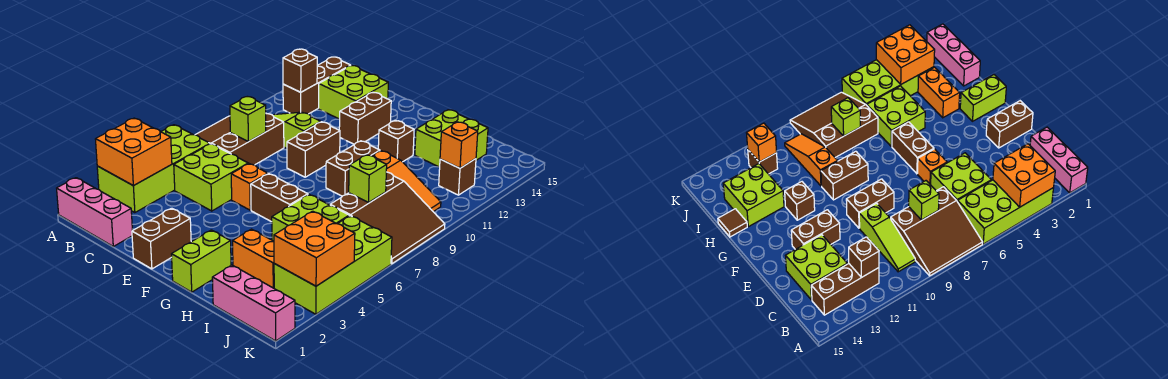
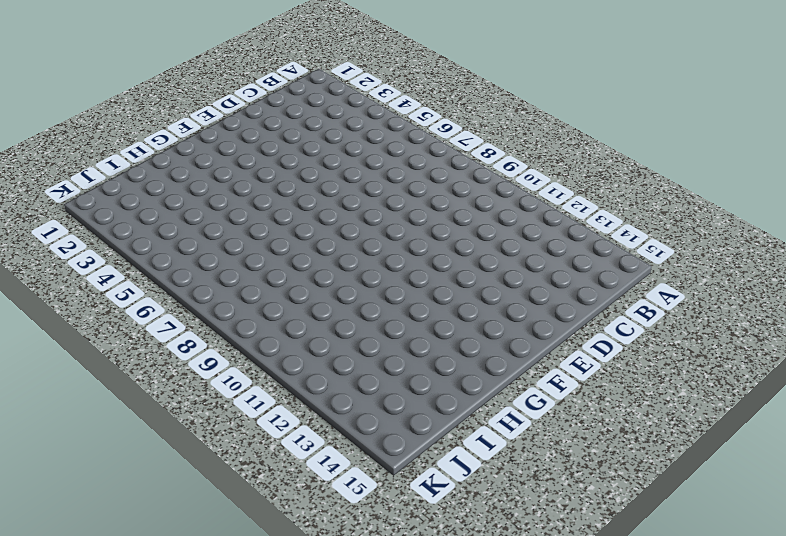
none -> pink brick A1:C1 level 1
none -> lime brick A3:B6 level 1
none -> brown slope A7:C9 level 1 top C
none -> lime slope B10:D10 level 1 top D

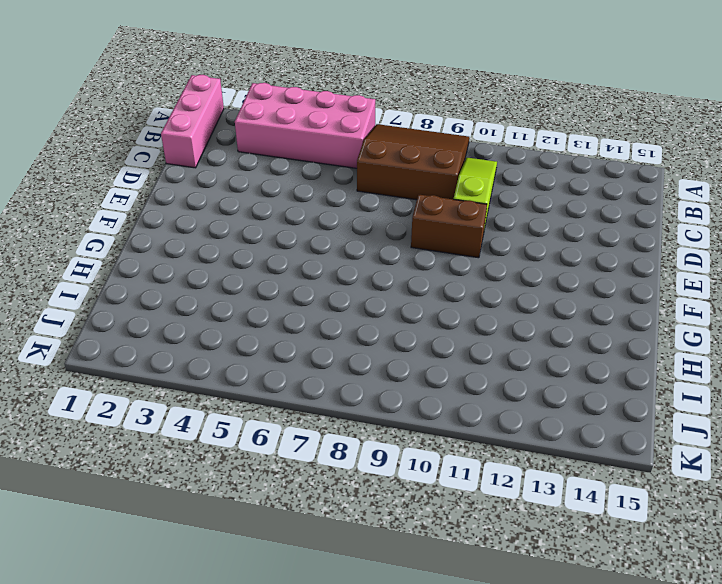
pink brick A3:B6 level 1 -> lime brick A3:B6 level 1
none -> brown brick B12:B14 level 1
none -> lime brick C5:D6 level 1
none -> lime brick C13:D14 level 1
none -> brown brick E1:E2 level 1

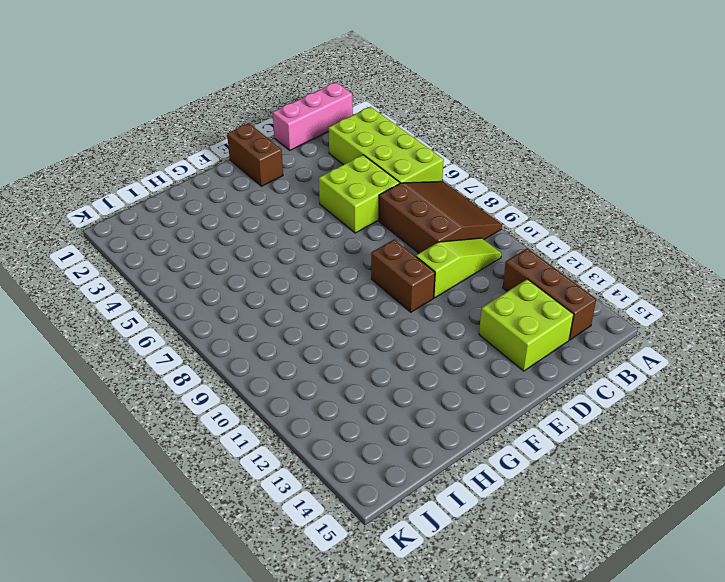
none -> orange brick E6 level 1
none -> brown brick E12:E13 level 1
none -> brown brick F6:G6 level 1
none -> lime brick G1:G2 level 1

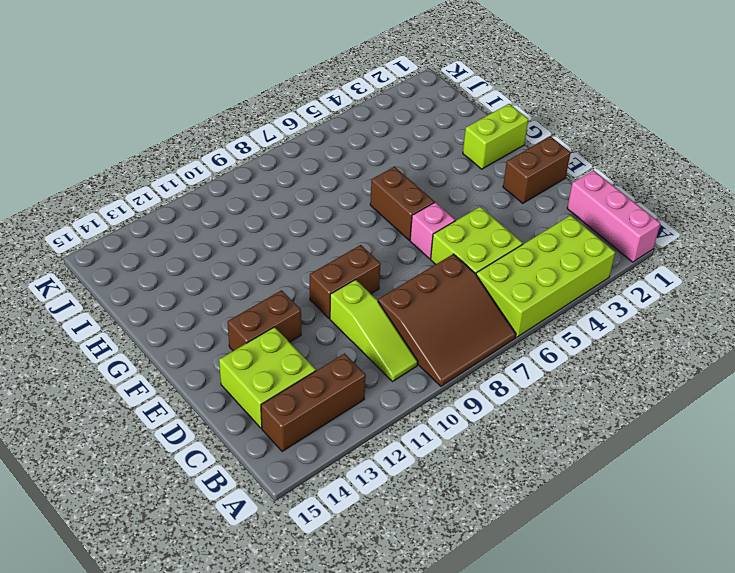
pink brick E6 level 1 -> orange brick E6 level 1
none -> brown brick G9:G10 level 1
none -> brown brick G12 level 1
none -> orange brick H3:I3 level 1
none -> lime brick H5:I6 level 1

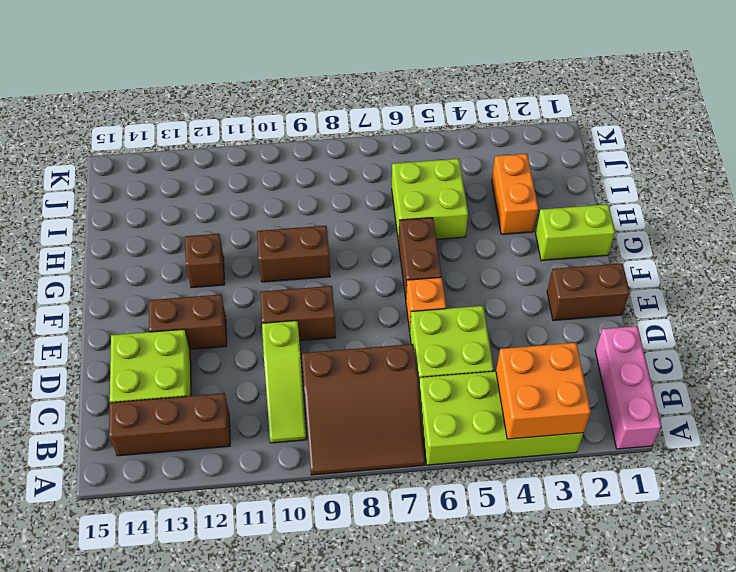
none -> orange slope H10:J10 level 1 top H
none -> lime brick H13:I14 level 1
none -> brown tile H15 level 1
none -> pink brick I1:K1 level 1

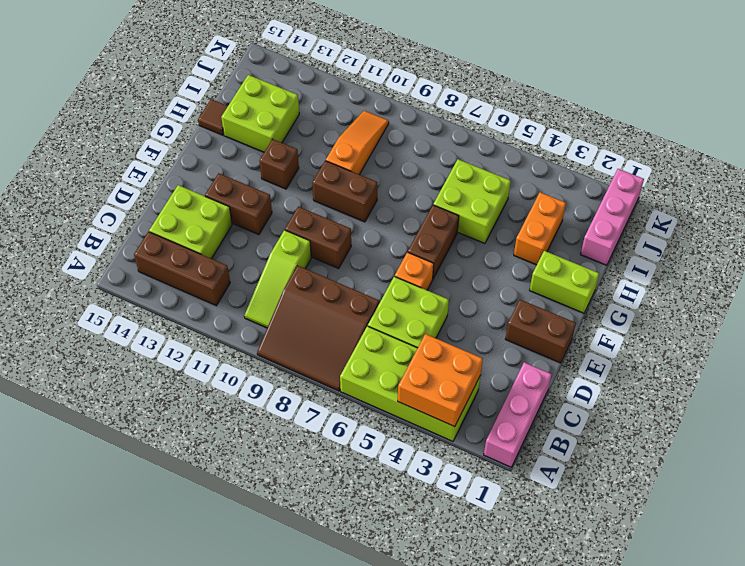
none -> brown slope I7:K9 level 1 top I
none -> lime brick J3:K6 level 1
none -> brown brick J12 level 1
none -> brown brick B12 level 2

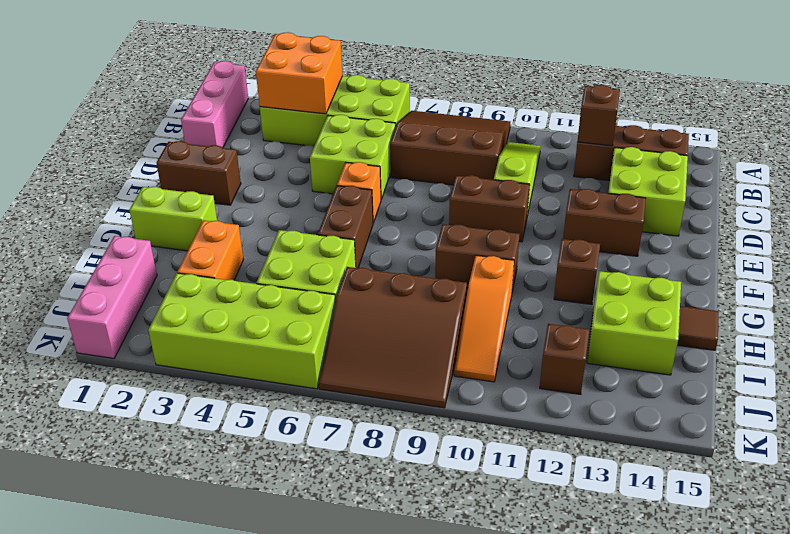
none -> lime brick C8 level 2
none -> lime brick I8 level 2
none -> orange brick J3:K4 level 2
none -> orange brick J12 level 2

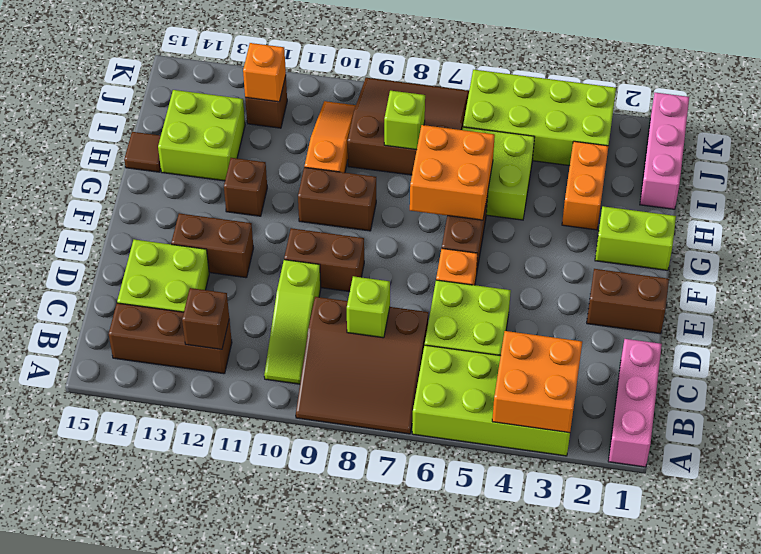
orange brick G6:H7 level 2 -> orange brick J3:K4 level 2

